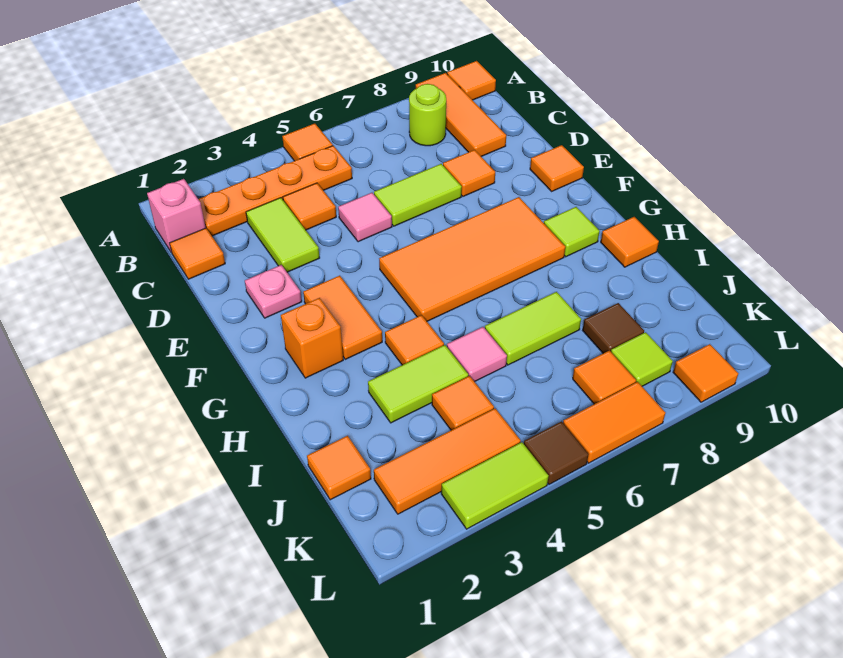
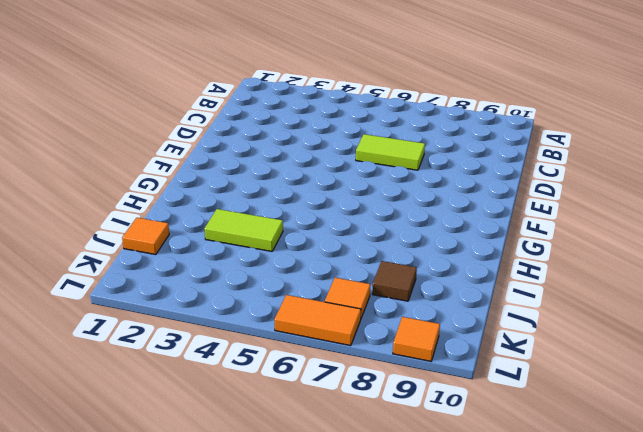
none -> orange tile A5 level 1
none -> orange tile A9:C9 level 1
none -> orange tile A10 level 1
none -> pink brick B1 level 1

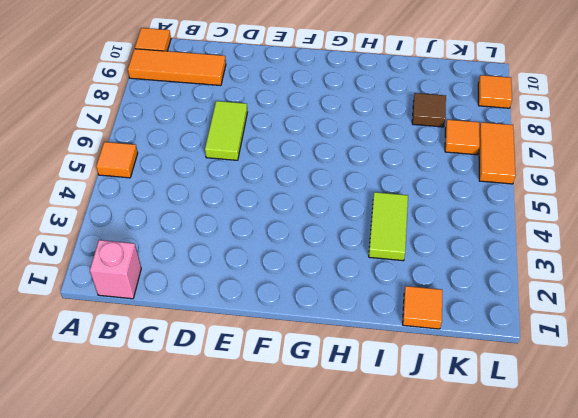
none -> orange plate B2:B5 level 1
none -> lime round brick B8 level 1
none -> orange tile C1 level 1
none -> lime tile C3:D3 level 1

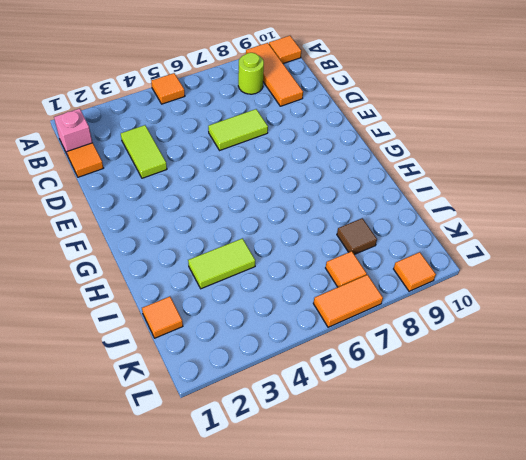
none -> orange plate B2:B5 level 1
none -> orange tile C4 level 1
none -> pink tile D5 level 1
none -> orange tile D8 level 1

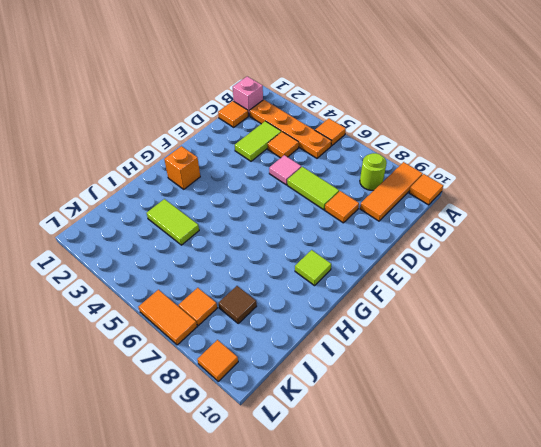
none -> pink plate E2 level 1
none -> orange tile E10 level 1
none -> orange tile F3:G3 level 1
none -> orange tile F5:G8 level 1

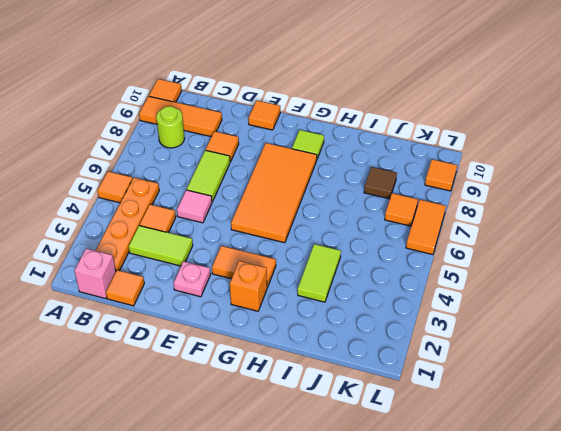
none -> orange tile H4 level 1
none -> orange tile H10 level 1
none -> pink tile I5 level 1
none -> lime tile I6:I7 level 1

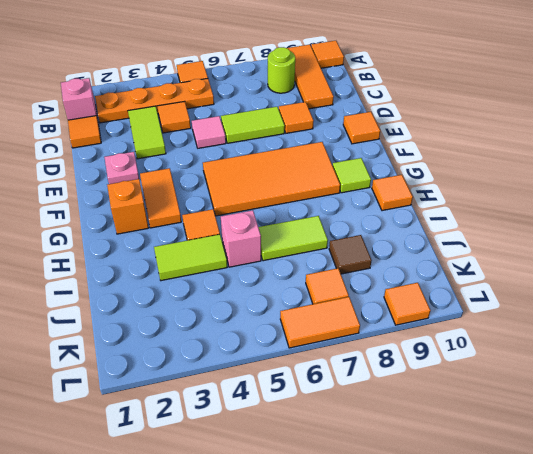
pink brick I5 level 1 -> pink tile I5 level 1
none -> orange tile J1 level 1
none -> orange tile J4 level 1
none -> orange tile K2:K4 level 1
none -> lime tile K8 level 1

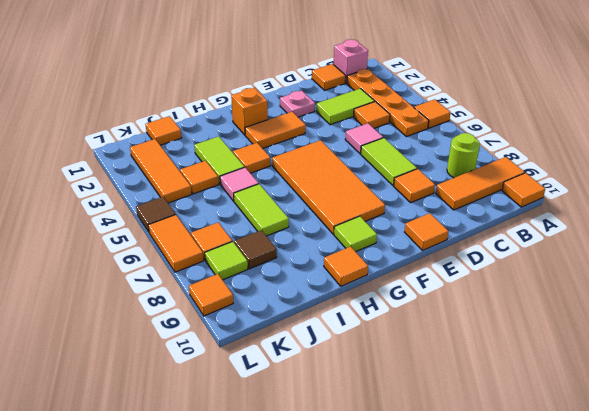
none -> lime tile L3:L4 level 1

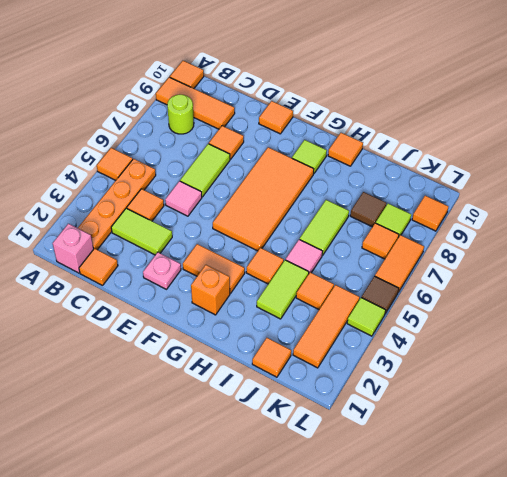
lime tile L4 level 1 -> lime tile L3:L4 level 1

